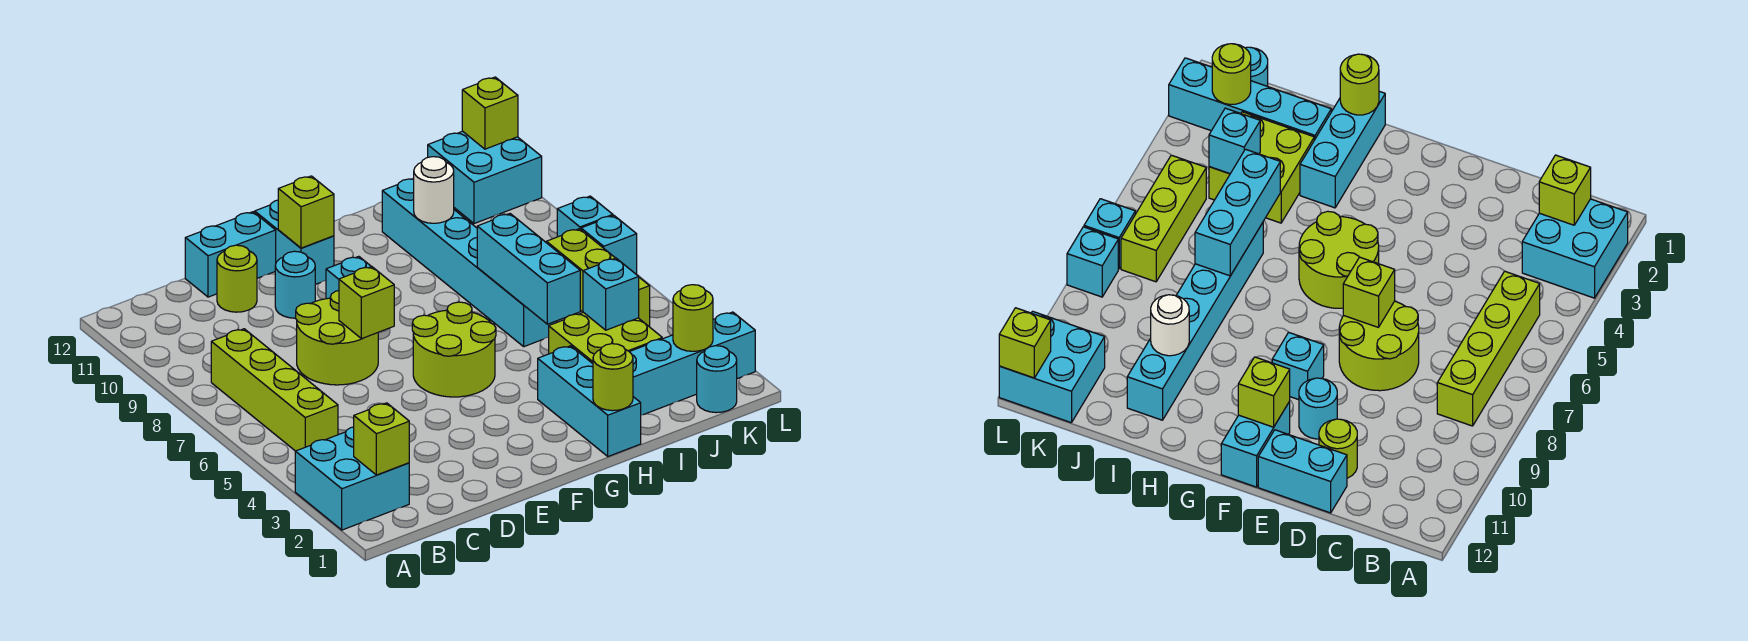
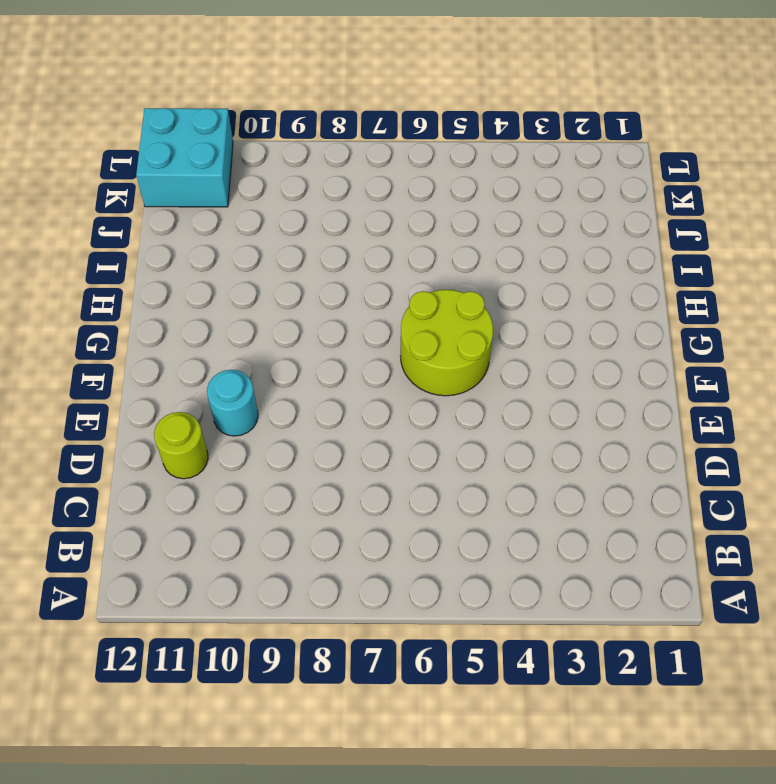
none -> cyan brick A2:B3 level 1
none -> lime brick B5:B8 level 1
none -> lime round brick D7:E8 level 1

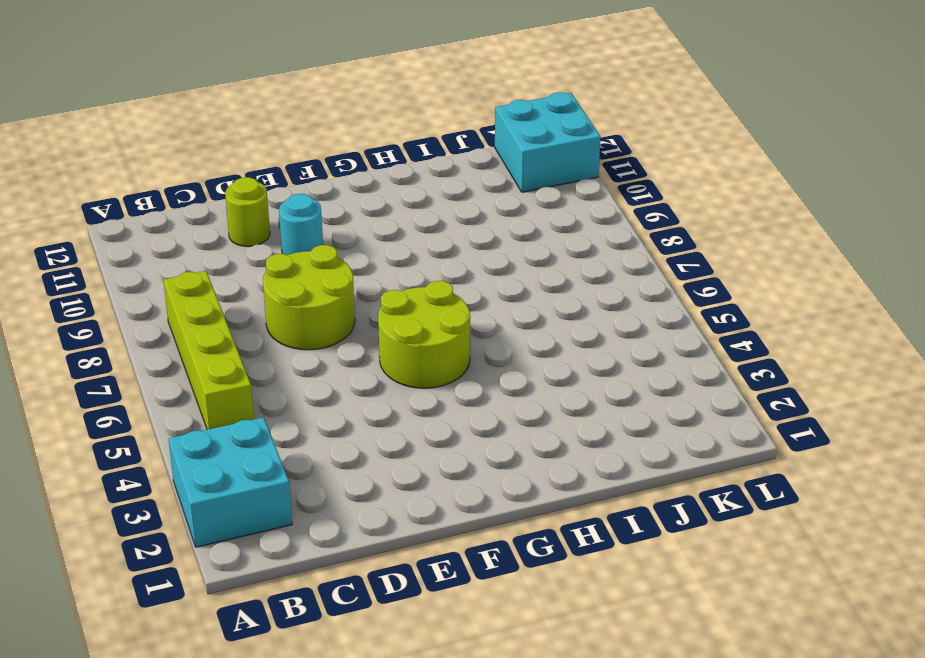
none -> cyan brick D12:E12 level 1
none -> cyan brick F9 level 1
none -> cyan brick F11:F12 level 1

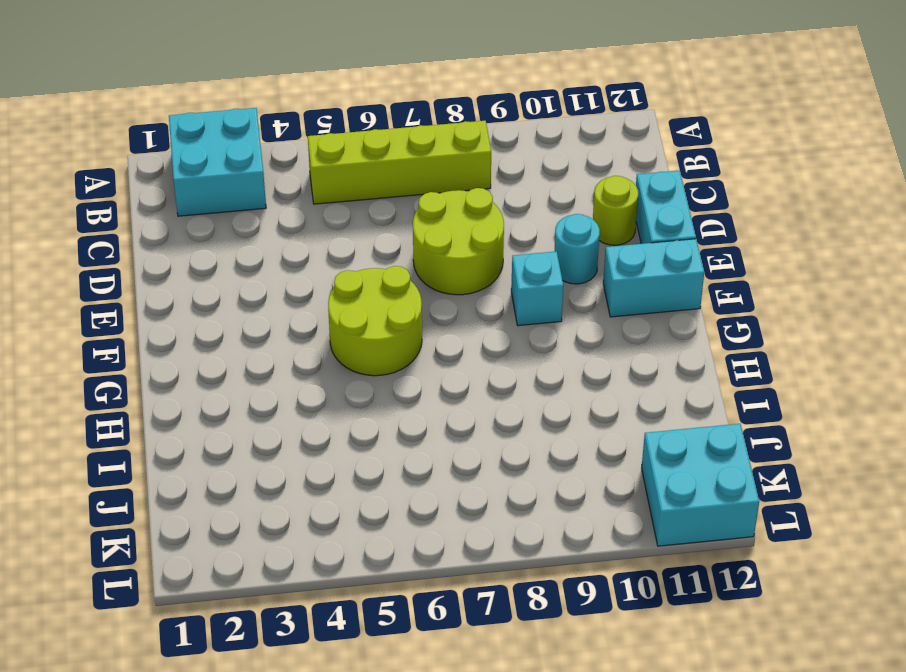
none -> cyan brick H1:H3 level 1
none -> cyan brick I2:L2 level 1
none -> lime brick I3:J4 level 1

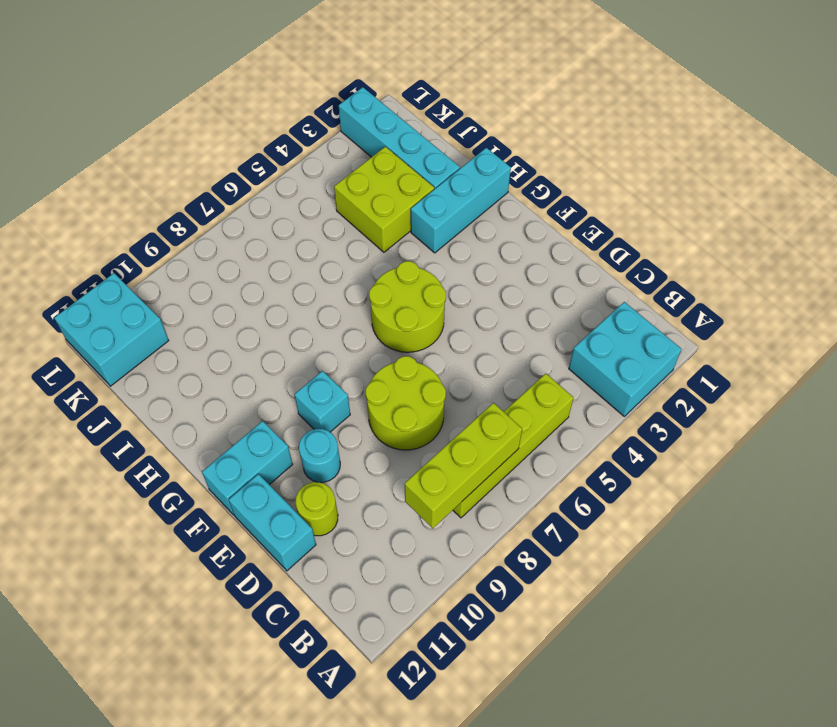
lime brick B7:B9 level 2 -> lime brick K5:K7 level 1
none -> cyan brick I6:I11 level 1
none -> cyan round brick K1 level 1
none -> cyan brick L7 level 1

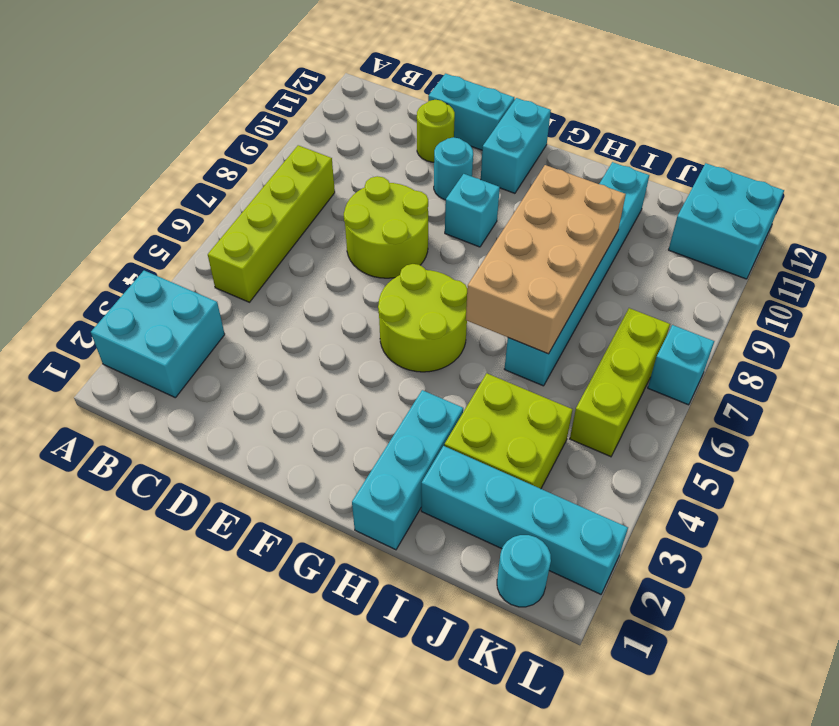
tan brick H6:I9 level 2 -> cyan brick I5:I7 level 2
none -> cyan brick L8 level 1
none -> lime brick B2 level 2
none -> lime brick E7 level 2

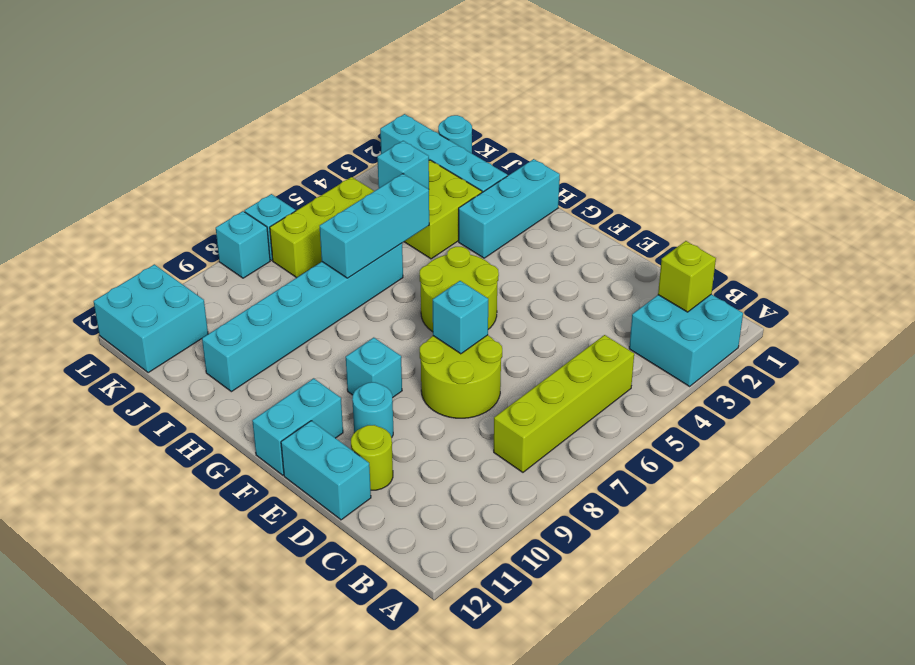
cyan brick E7 level 2 -> lime brick E7 level 2
none -> lime brick F11 level 2
none -> lime round brick H1 level 2
none -> white round brick I10 level 2

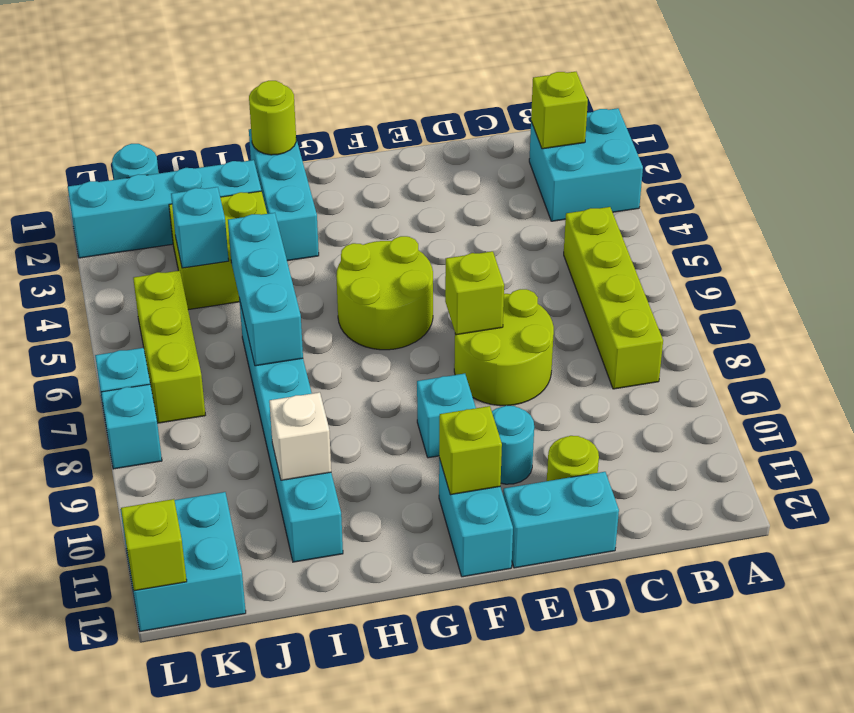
white brick I10 level 2 -> white round brick I10 level 2
none -> lime round brick K2 level 2

